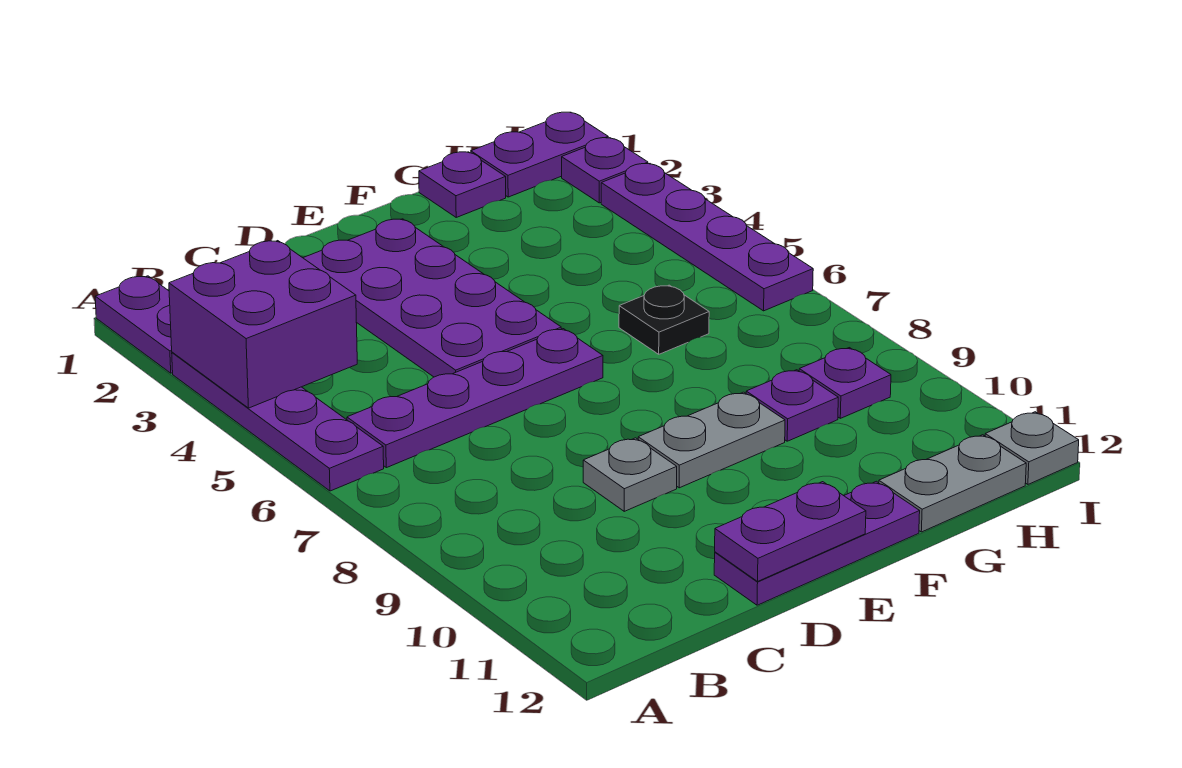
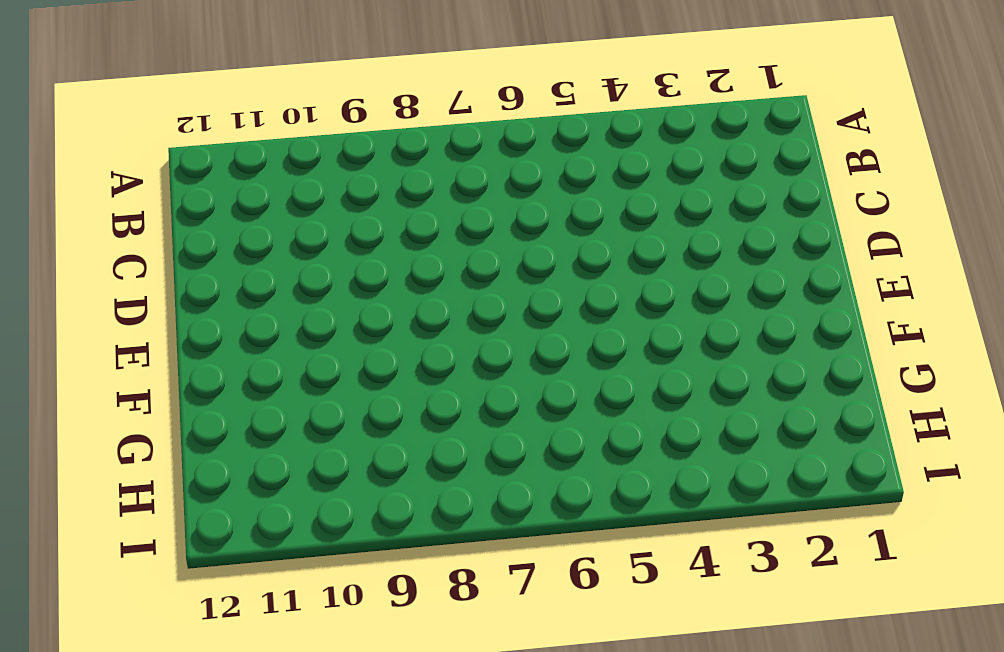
none -> purple plate A1:A2 level 1
none -> purple plate A3:A6 level 1
none -> purple plate B6:E6 level 1

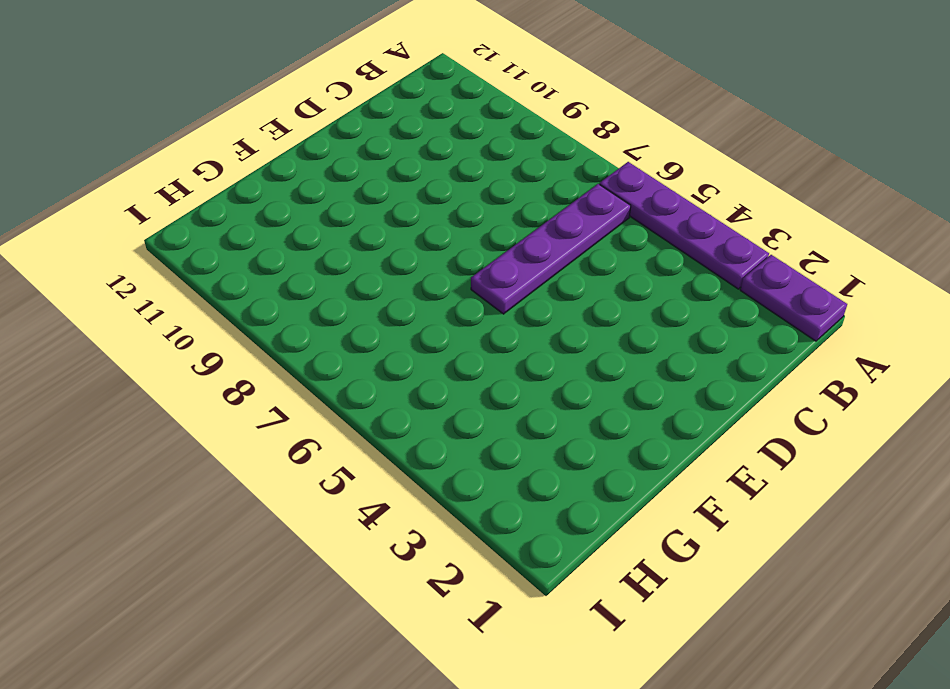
none -> purple plate D2:E5 level 1
none -> grey plate D9 level 1
none -> purple plate D12:F12 level 1

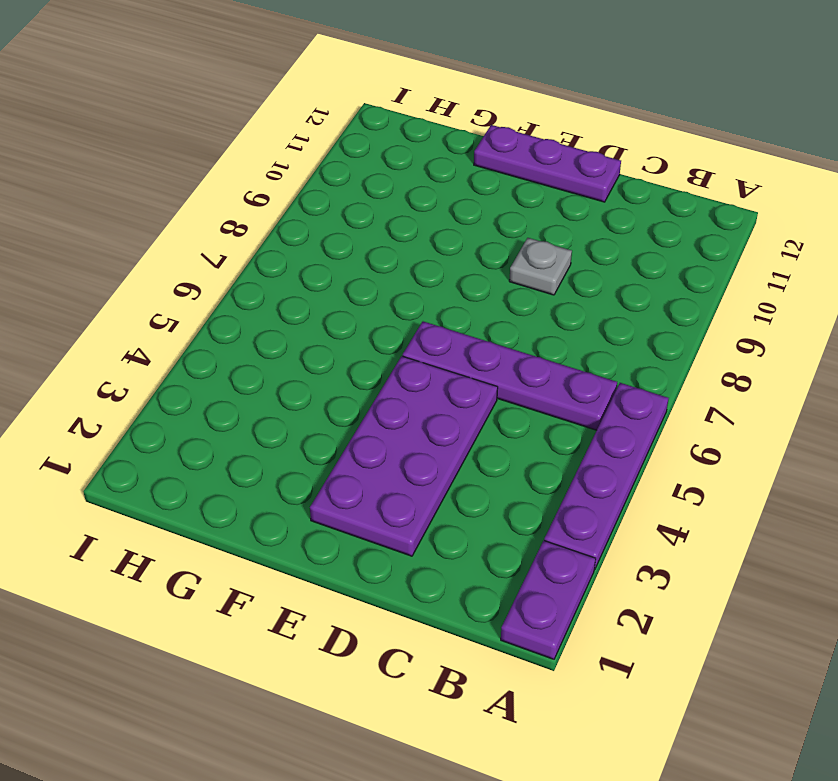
none -> grey plate E9:F9 level 1
none -> purple plate G1 level 1
none -> black plate G6 level 1

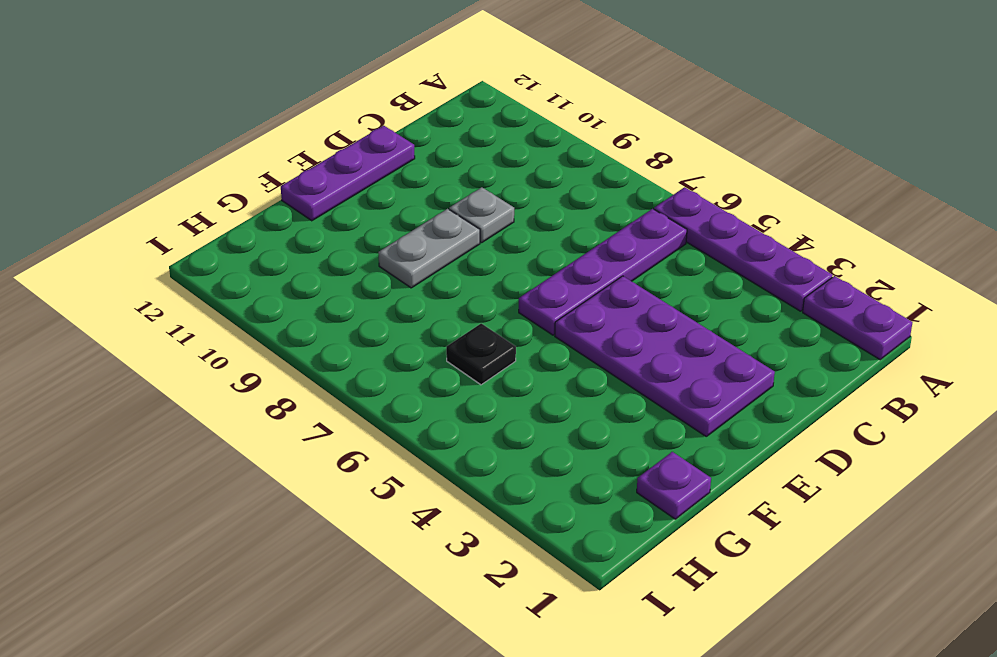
none -> purple plate G9 level 1
none -> grey plate G12:H12 level 1
none -> purple plate H1:I1 level 1

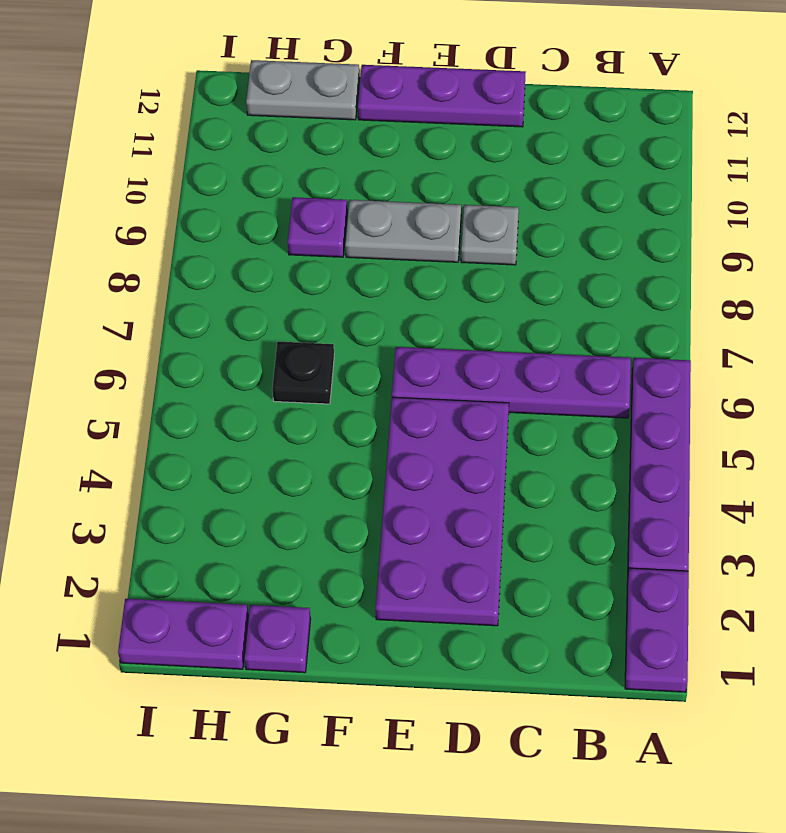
none -> purple plate H9 level 1
none -> purple plate I2 level 1
none -> purple plate I3:I6 level 1

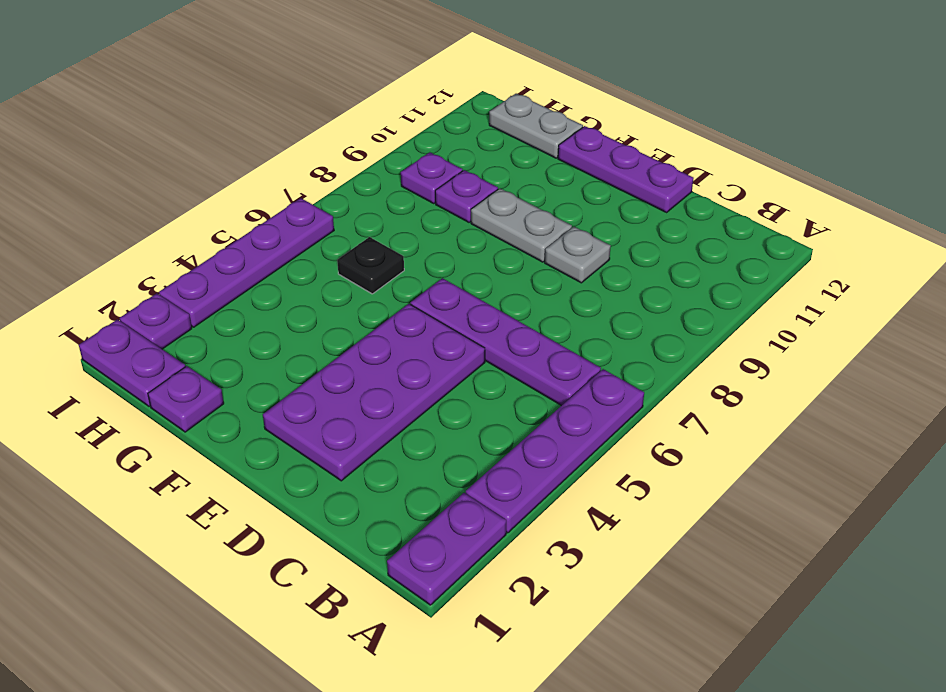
none -> grey plate I12 level 1
none -> purple brick A3:B4 level 2
none -> purple plate D12:E12 level 2

